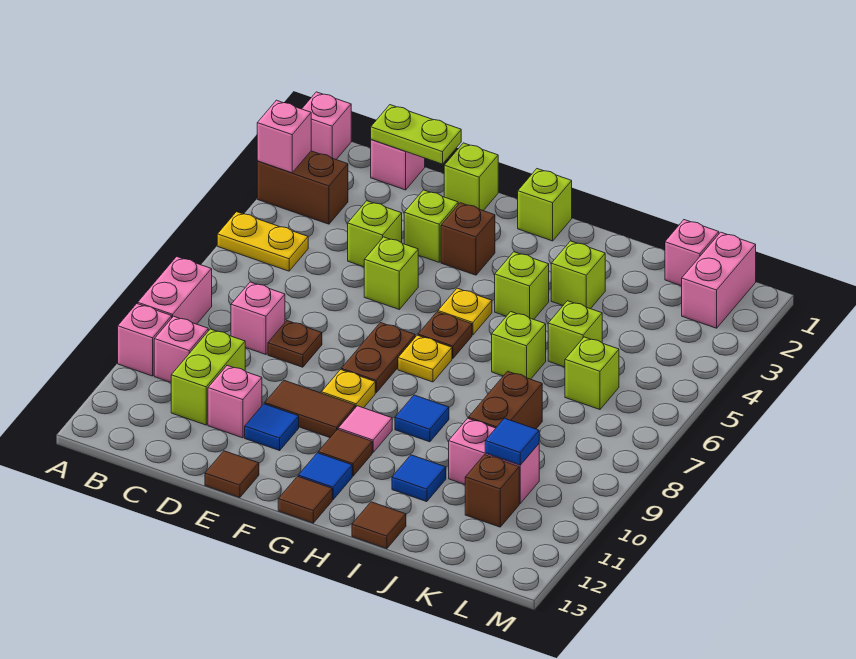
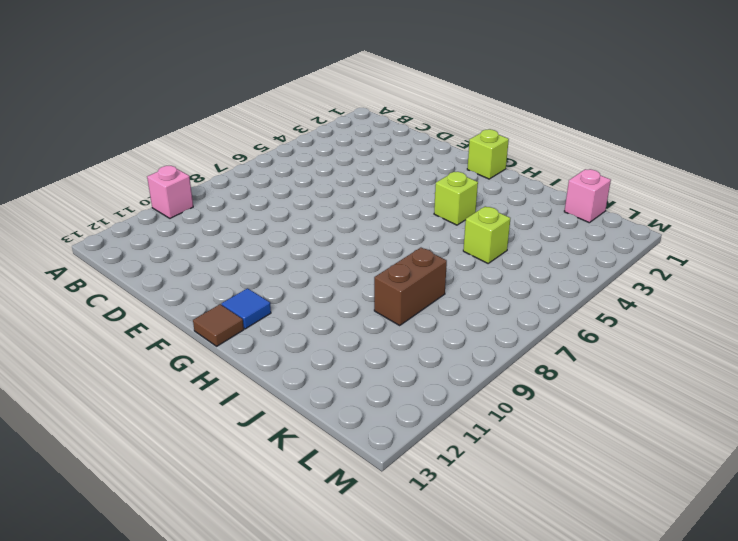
none -> pink brick A1 level 1
none -> brown brick A3:B3 level 1
none -> yellow plate A5:B5 level 1
none -> pink brick A8:A9 level 1

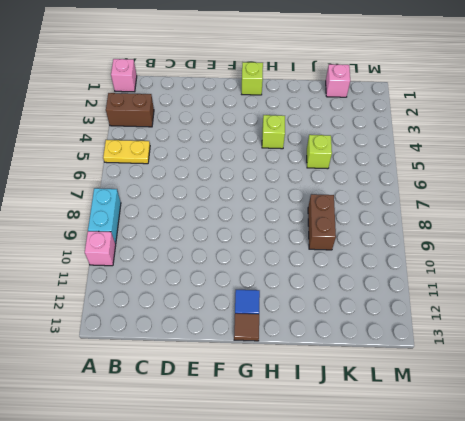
cyan brick A8:A9 level 1 -> pink brick A8:A9 level 1
none -> pink brick B10 level 1
none -> pink brick C1 level 1
none -> pink brick C8 level 1
none -> lime brick C10:C11 level 1

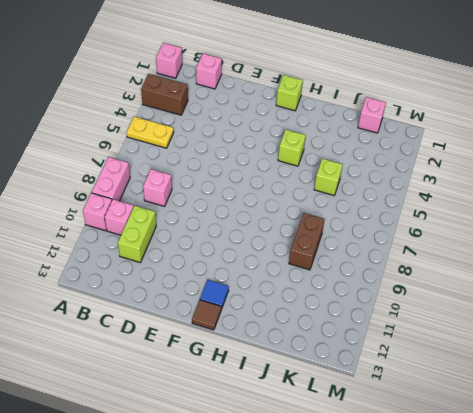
none -> lime brick D4 level 1
none -> brown plate D8 level 1
none -> pink brick D11 level 1
none -> lime brick E1 level 1

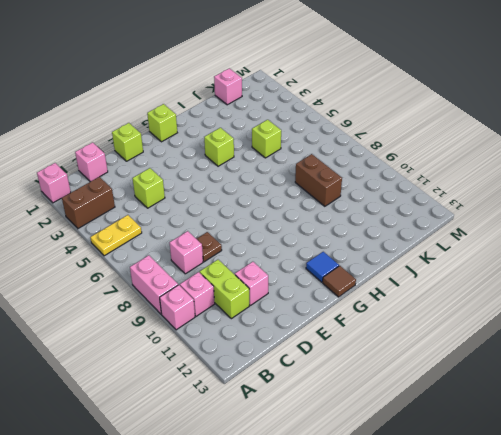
none -> lime brick E3 level 1
none -> lime brick E5 level 1
none -> brown tile E10:F10 level 1
none -> blue tile E11 level 1

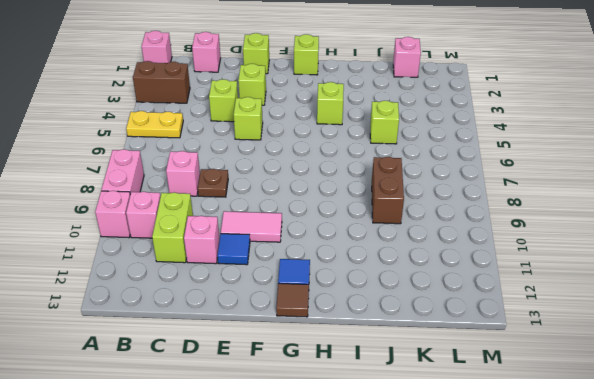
pink tile E10:F10 level 1 -> brown tile E10:F10 level 1
none -> brown tile E13 level 1
none -> brown brick F3 level 1
none -> brown plate F7:F8 level 1
none -> yellow plate F9 level 1

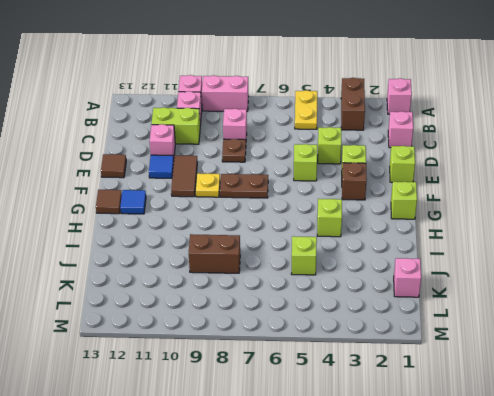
none -> yellow plate G5 level 1
none -> brown plate G6 level 1
none -> yellow plate G7 level 1
none -> pink tile G10 level 1

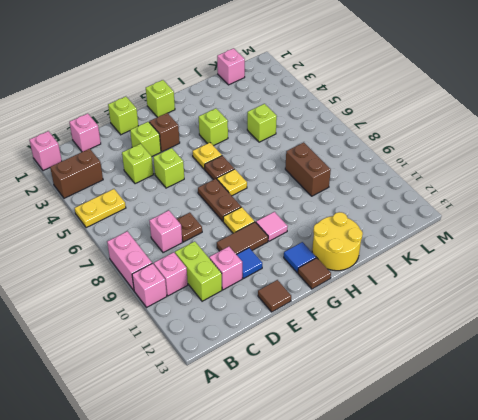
yellow round brick H12:I13 level 1 -> brown tile I13 level 1
none -> brown tile G11 level 1
none -> blue tile H9 level 1
none -> lime brick I3 level 1
none -> lime brick I6 level 1

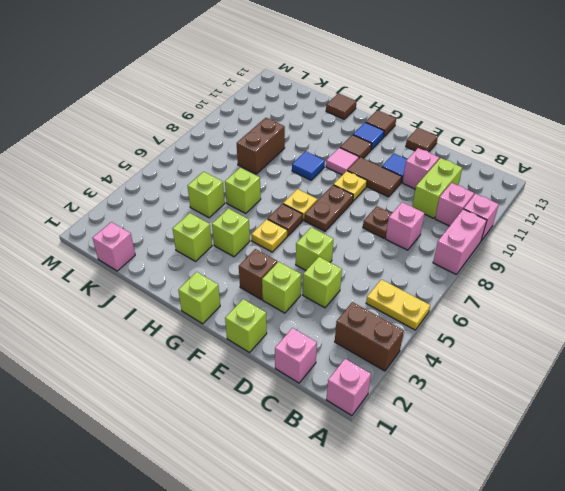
none -> blue tile I11 level 1
none -> pink brick J10:K10 level 1
none -> lime brick K6 level 1
none -> brown brick K11 level 1

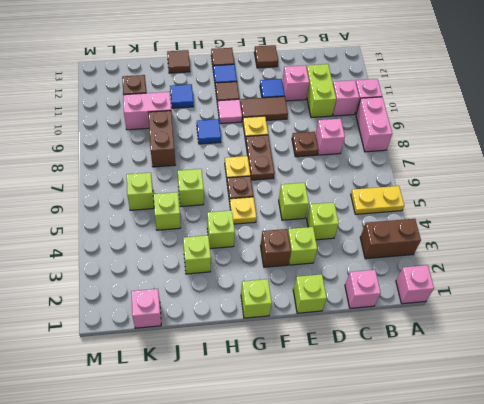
none -> pink brick L1:L2 level 1
none -> pink brick A3 level 2
none -> lime plate C1:D1 level 2
none -> blue tile K10 level 2

